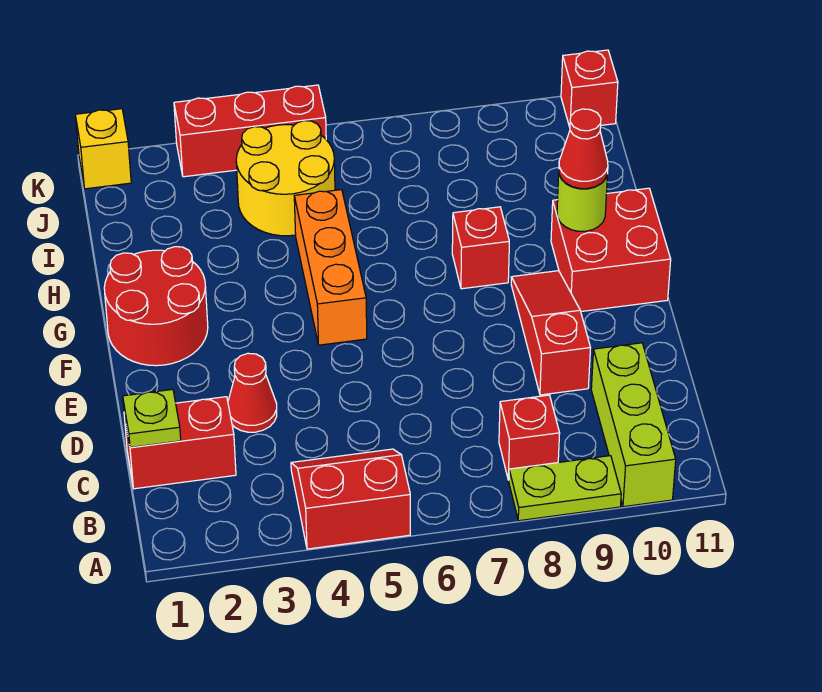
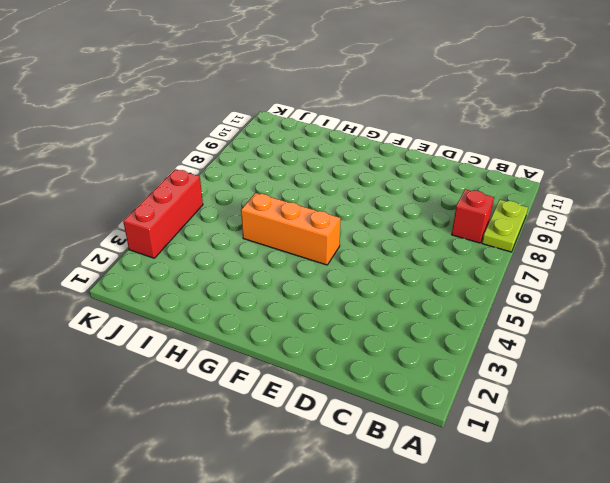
none -> red slope A4:B5 level 1 top A
none -> lime brick A10:C10 level 1
none -> red brick C1:C2 level 1

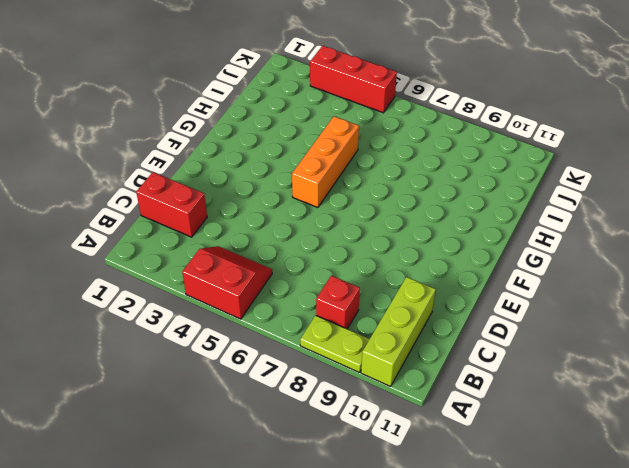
none -> red cone D3 level 1
none -> red slope D9:F9 level 1 top D
none -> red round brick F1:G2 level 1

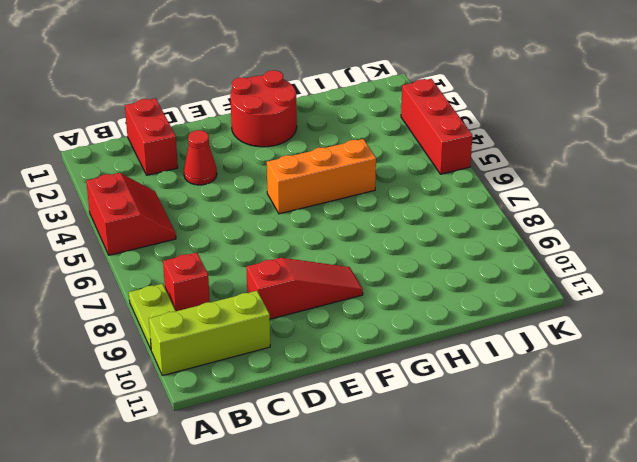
none -> red brick F10:G11 level 1
none -> red brick G8 level 1
none -> yellow round brick I4:J5 level 1

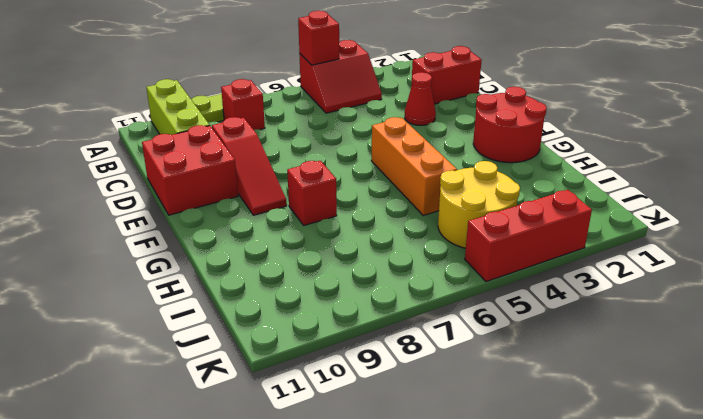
red brick A5 level 2 -> red brick K11 level 1
red brick D10:E11 level 1 -> red brick F10:G11 level 1
none -> yellow brick K1 level 1
none -> lime plate C1 level 2
none -> lime round brick G10 level 2

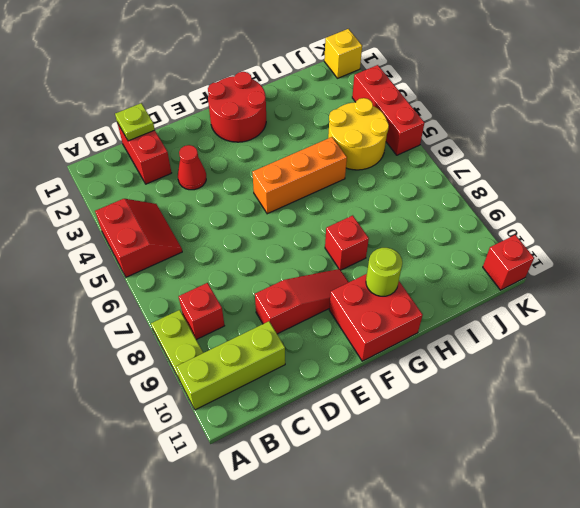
none -> red cone G10 level 3

